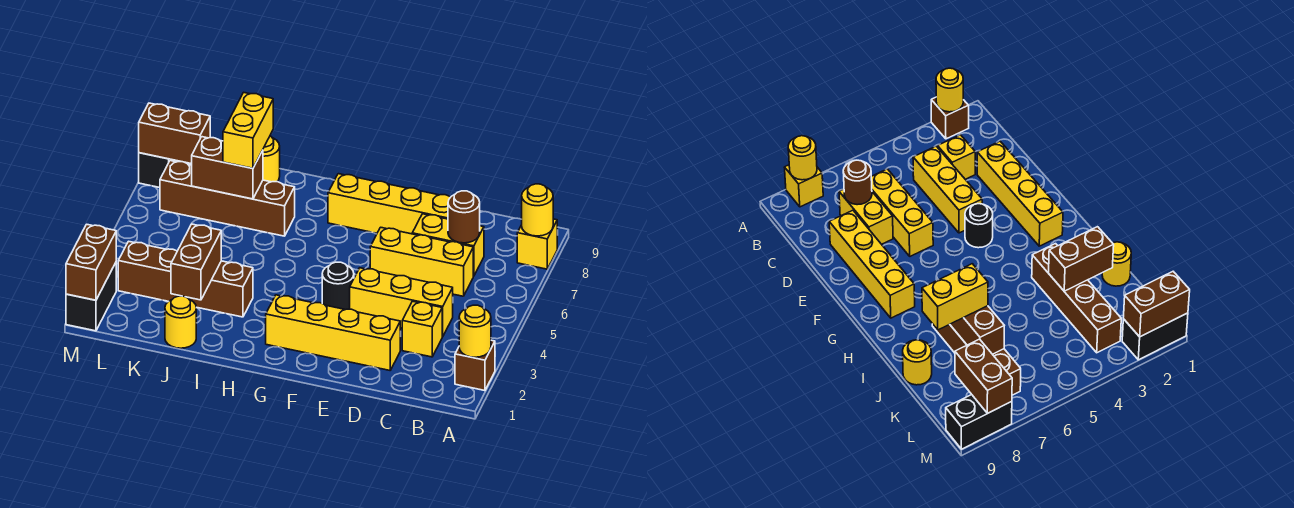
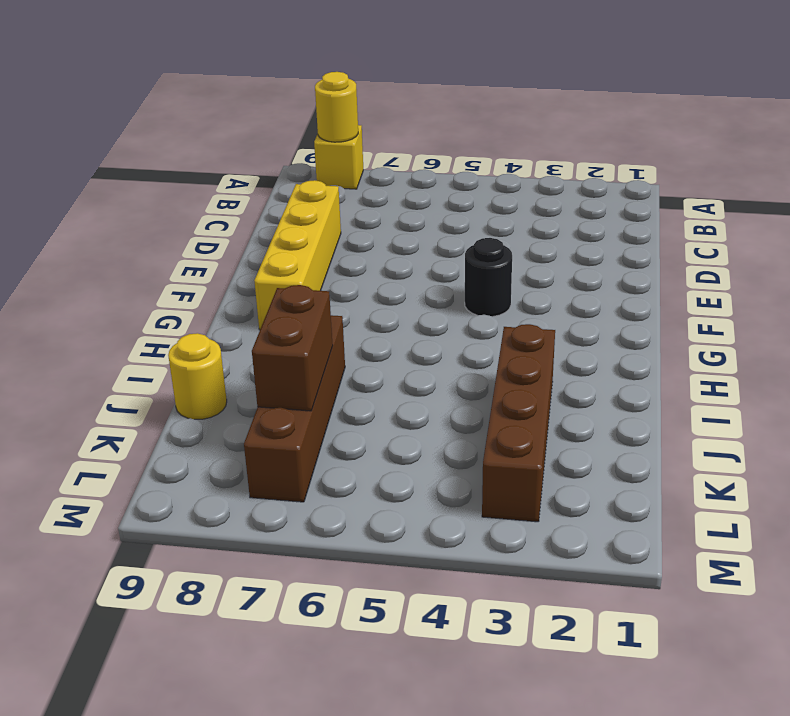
none -> brown brick A2 level 1
none -> yellow brick C3 level 1
none -> yellow brick C4:E4 level 1

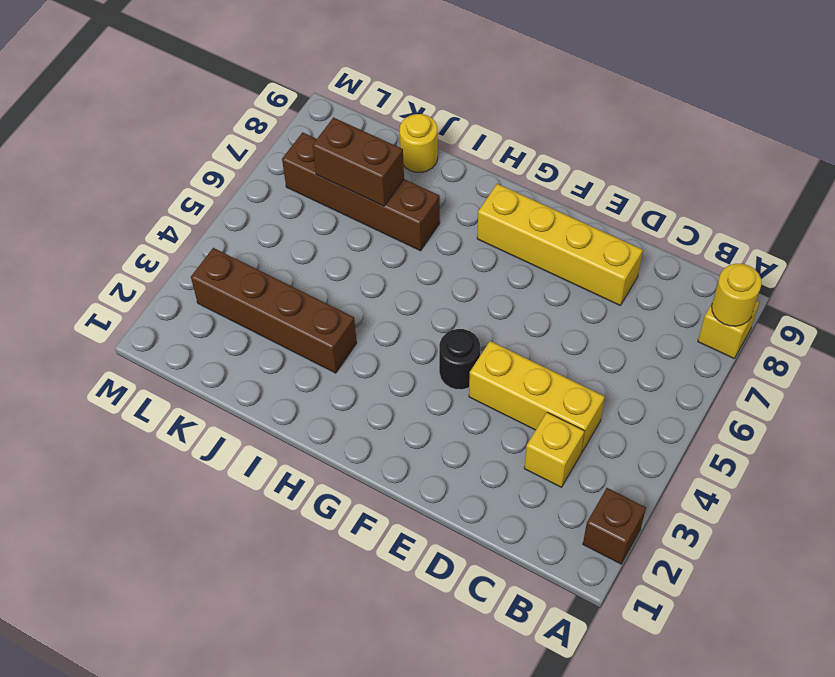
none -> yellow brick C6:E6 level 1
none -> yellow brick C7:D7 level 1
none -> yellow brick D2:G2 level 1

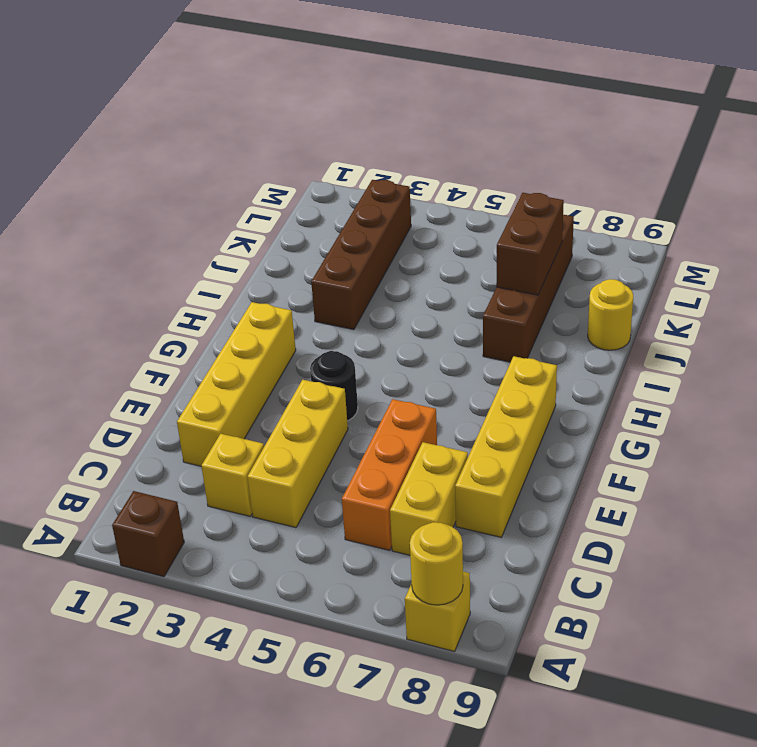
orange brick C6:E6 level 1 -> yellow brick C6:E6 level 1
none -> yellow round brick J1 level 1
none -> black brick M1:M2 level 1
none -> black brick M8:M9 level 1

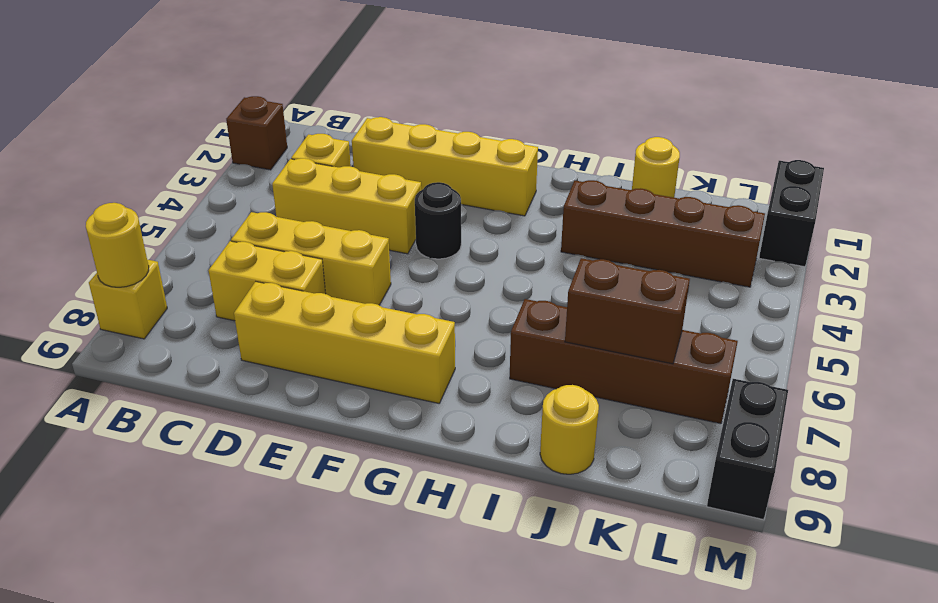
none -> yellow round brick A2 level 2
none -> brown round brick C7 level 2
none -> brown brick J2:J3 level 2

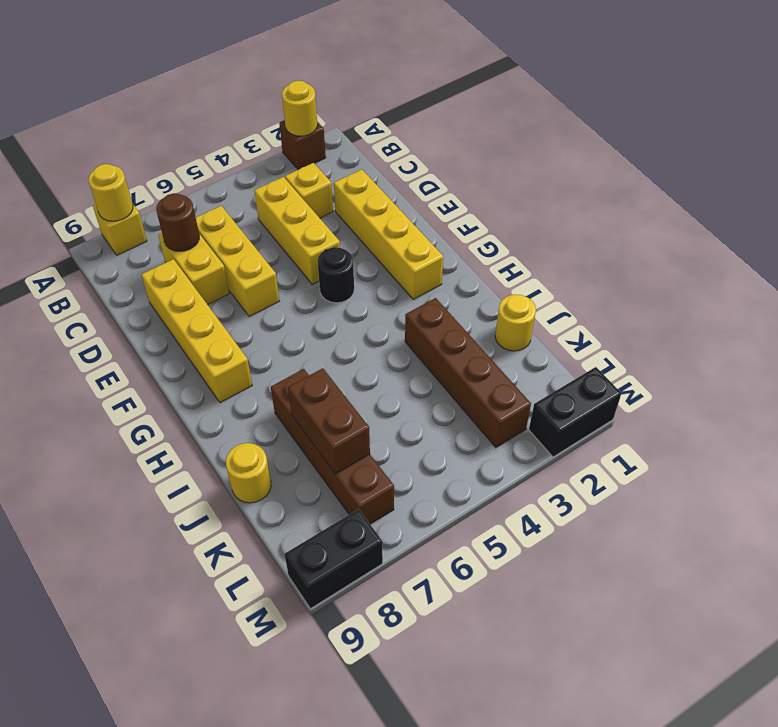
none -> brown brick J2:J3 level 2
none -> brown brick L8:M8 level 2
none -> brown brick M1:M2 level 2

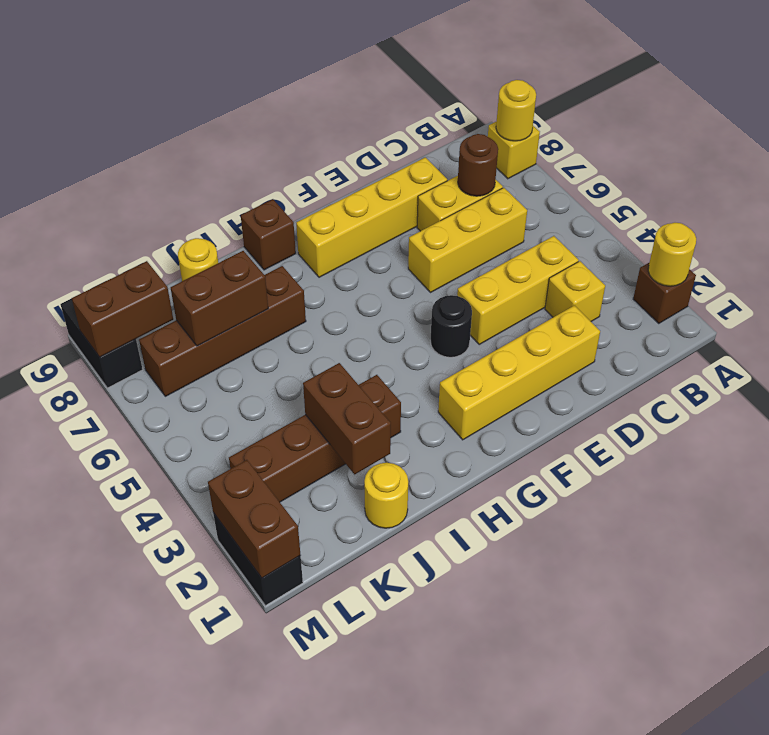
brown brick H9 level 1 -> none
none -> yellow brick J7:J8 level 3

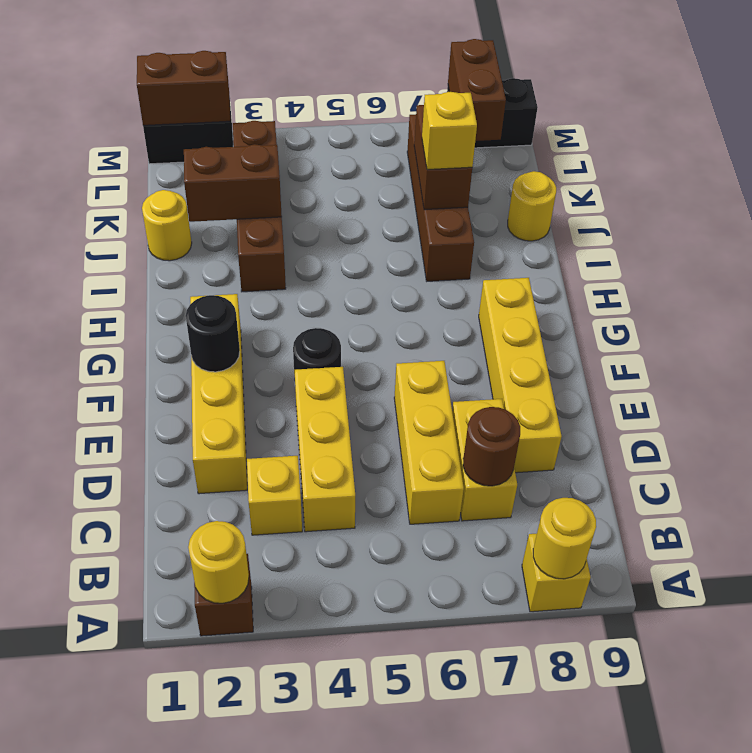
black round brick F2 level 2 -> none
yellow brick J7 level 3 -> yellow brick J7:J8 level 3

